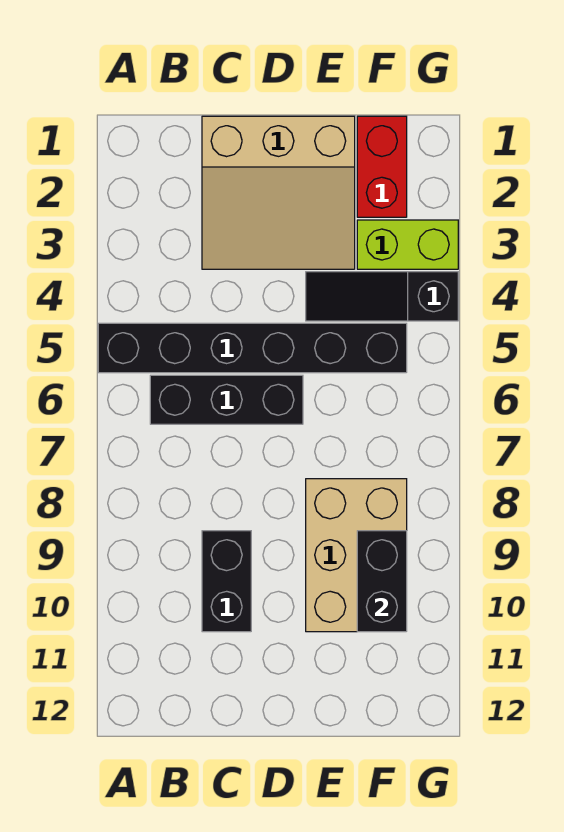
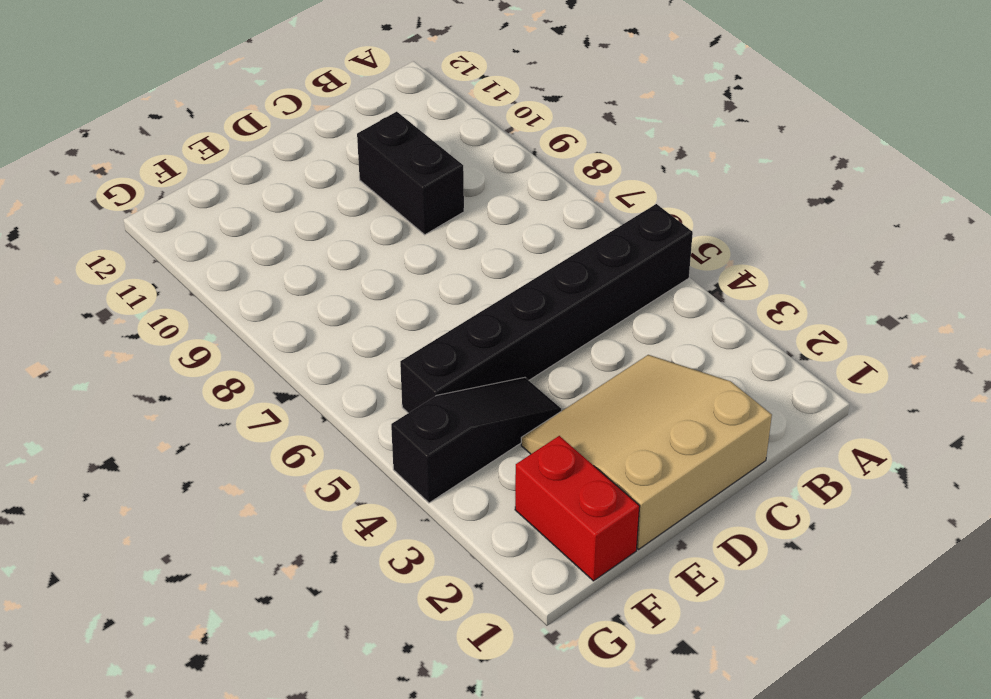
none -> black brick B6:D6 level 1
none -> tan brick E8:F10 level 1

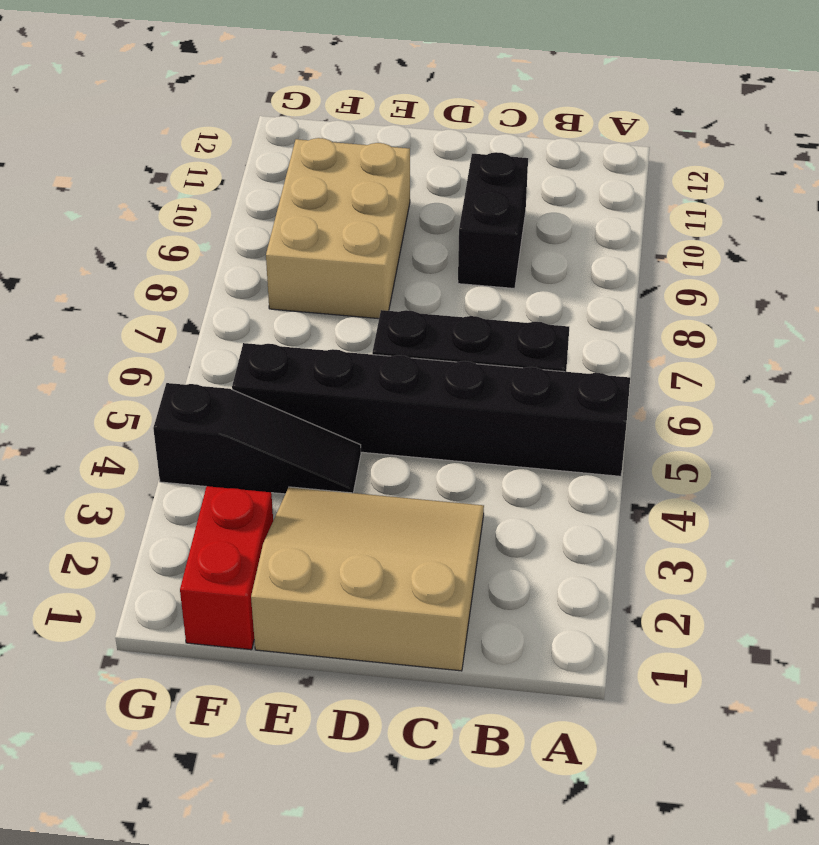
none -> lime brick F3:G3 level 1
none -> black brick F9:F10 level 2

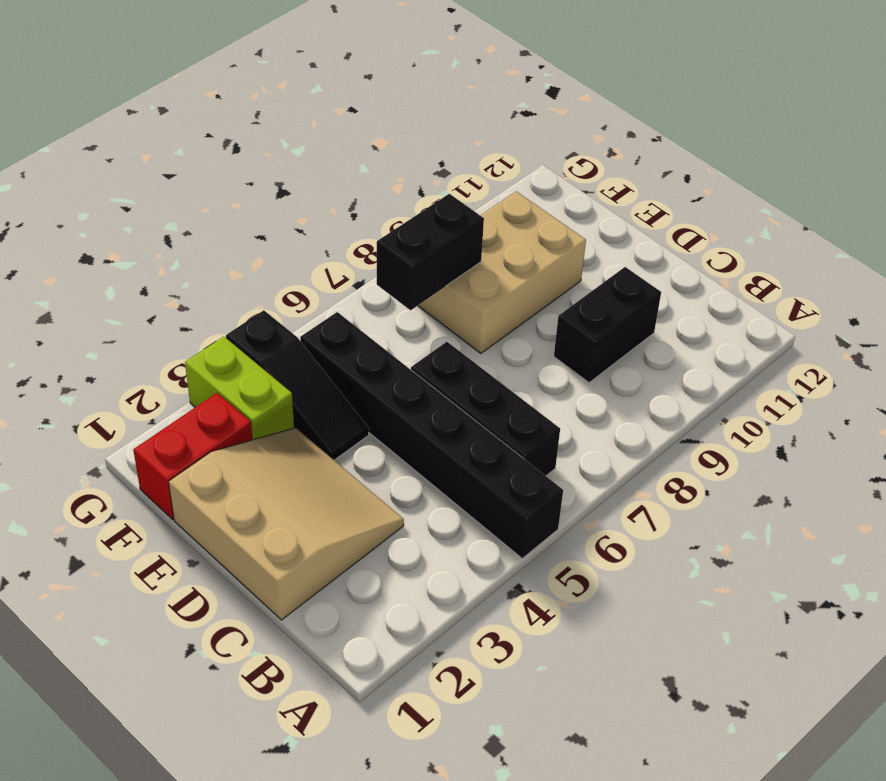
black brick F7:F8 level 2 -> black brick F9:F10 level 2

